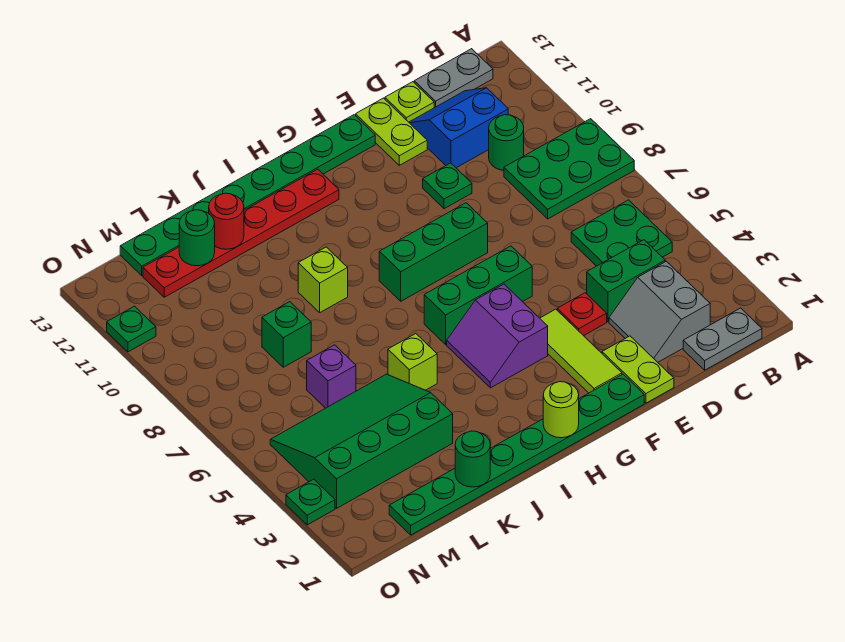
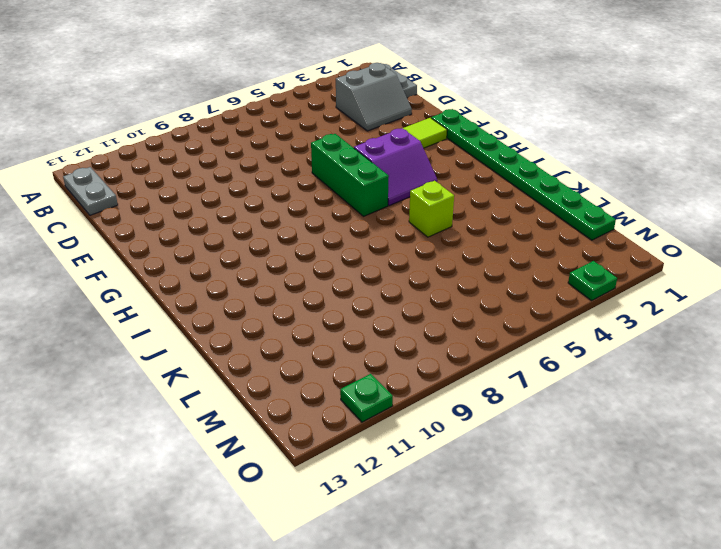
none -> green plate A8:C9 level 1
none -> green plate B5:C6 level 1
none -> green brick C4:D4 level 1
none -> green round brick C10 level 1

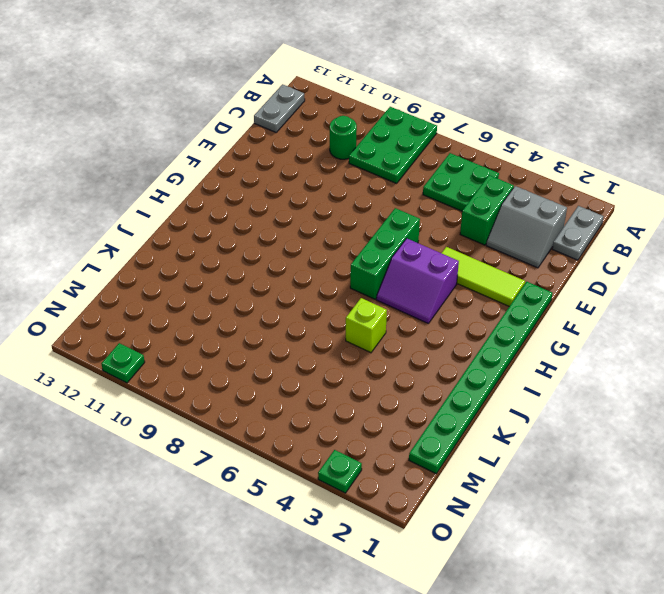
none -> blue slope C11:D12 level 1 top 11
none -> lime plate D13 level 1
none -> lime plate E1:E2 level 1
none -> red plate E4 level 1

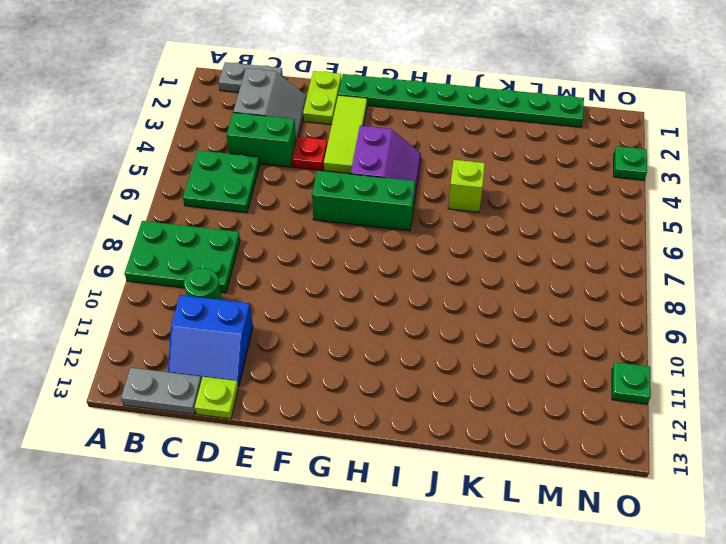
none -> green plate E10 level 1
none -> lime plate E12:E13 level 1
none -> green brick F8:H8 level 1
none -> green plate F13:M13 level 1

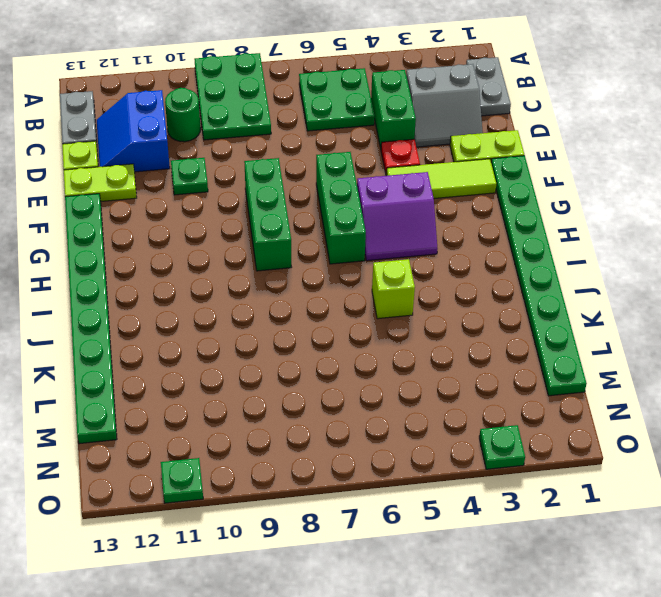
none -> red plate H12:M12 level 1
none -> lime brick J9 level 1
none -> green slope K3:N5 level 1 top 3
none -> purple brick L6 level 1

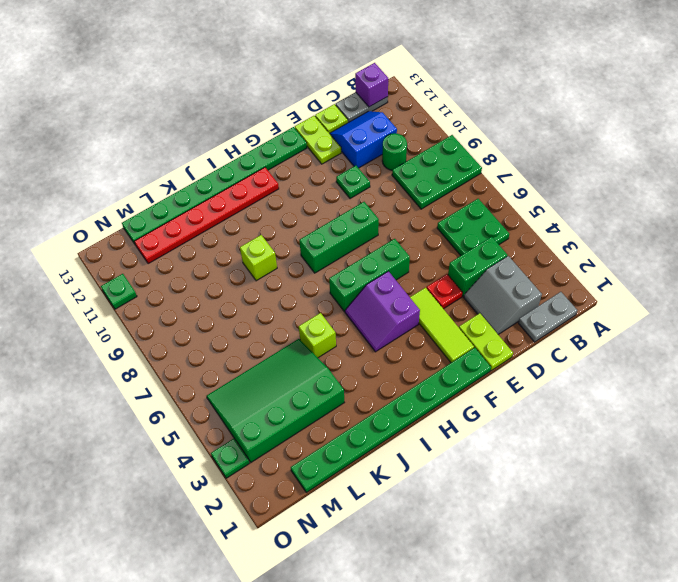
purple brick B13 level 2 -> purple brick L6 level 1
none -> green brick L8 level 1
none -> lime round brick H1 level 2
none -> green round brick K1 level 2
none -> red round brick K12 level 2

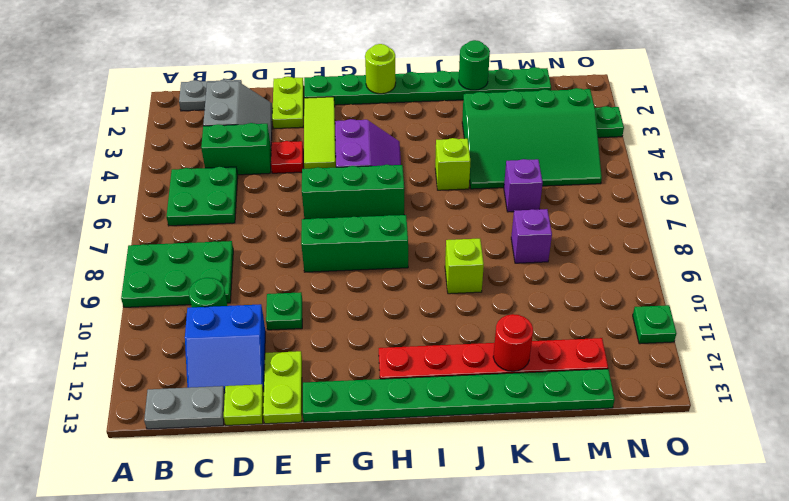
purple brick L8 level 1 -> green brick L8 level 1
none -> green round brick L12 level 2

